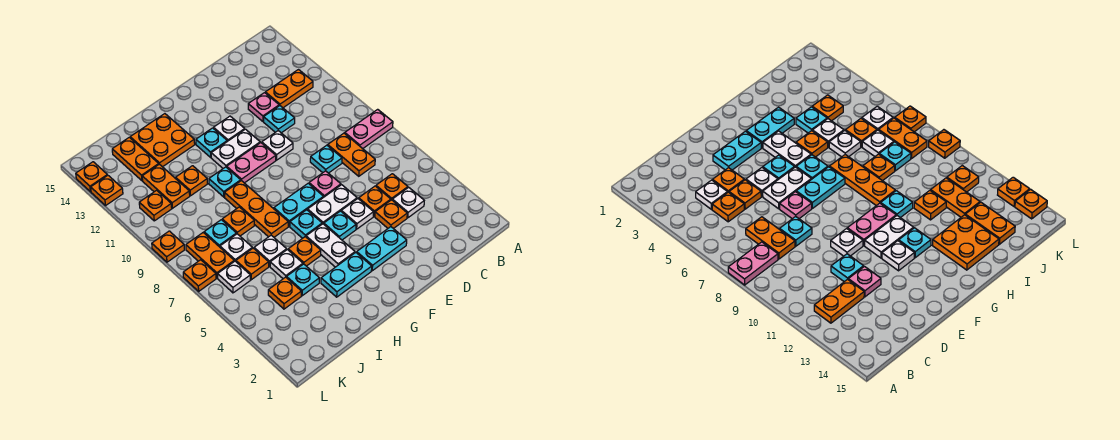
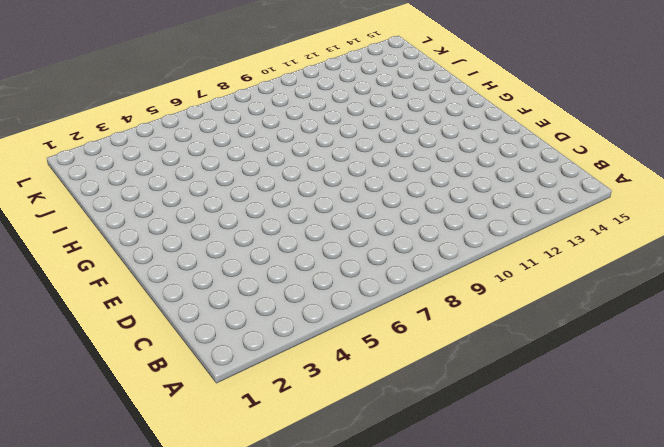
none -> pink plate A8:B8 level 1
none -> orange plate B12:C12 level 1
none -> white plate C4 level 1
none -> orange plate C5 level 1

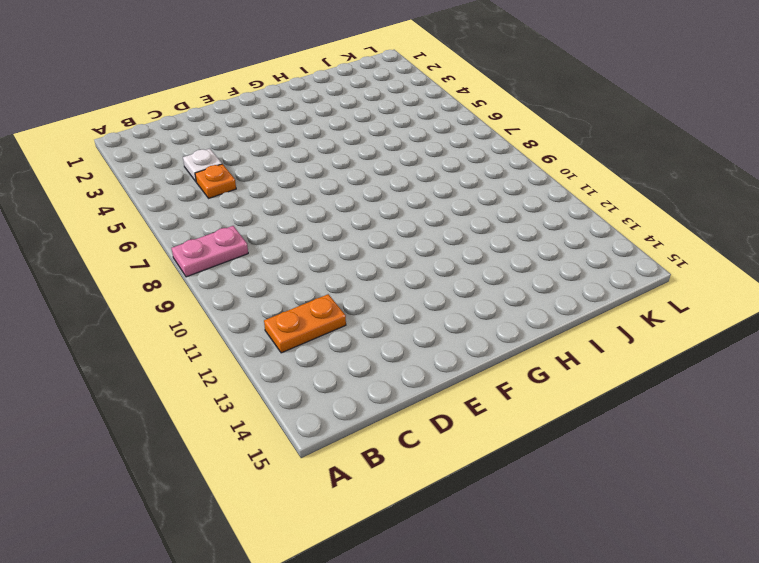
none -> orange plate C7:C8 level 1
none -> orange plate D4 level 1
none -> orange plate D5 level 1
none -> cyan plate D8 level 1

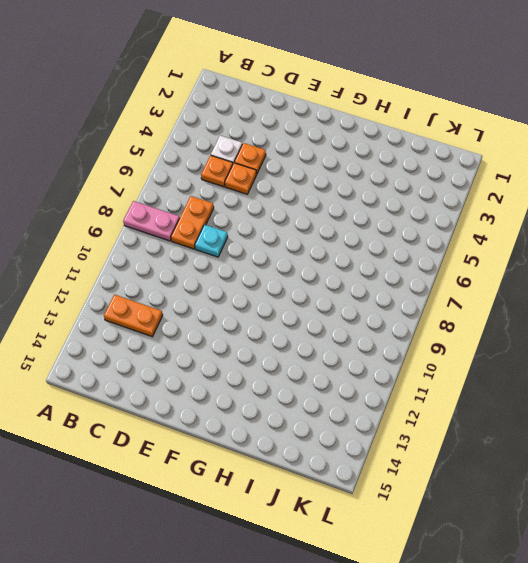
none -> cyan plate D11 level 1
none -> pink plate D12 level 1
none -> cyan plate E3:F3 level 1
none -> white plate E5 level 1

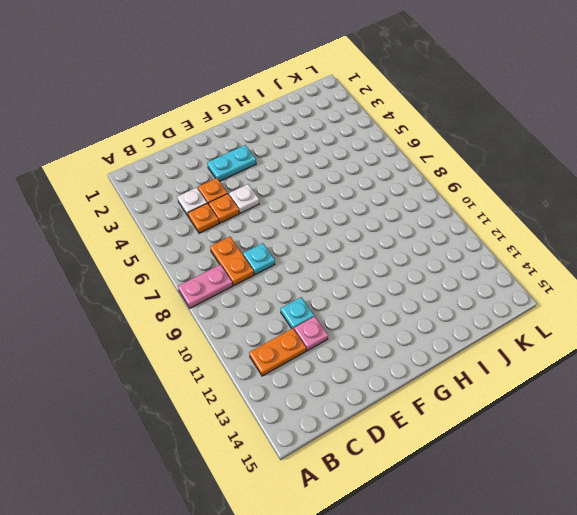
none -> white plate E6:F6 level 1
none -> pink plate E7 level 1
none -> white plate E10 level 1
none -> cyan plate F5 level 1

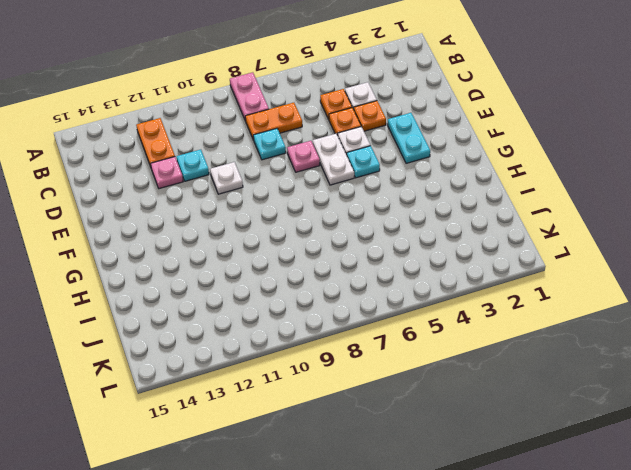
none -> cyan plate F7:G7 level 1
none -> pink plate F10:G10 level 1
none -> white plate F11:G11 level 1
none -> white plate F12 level 1

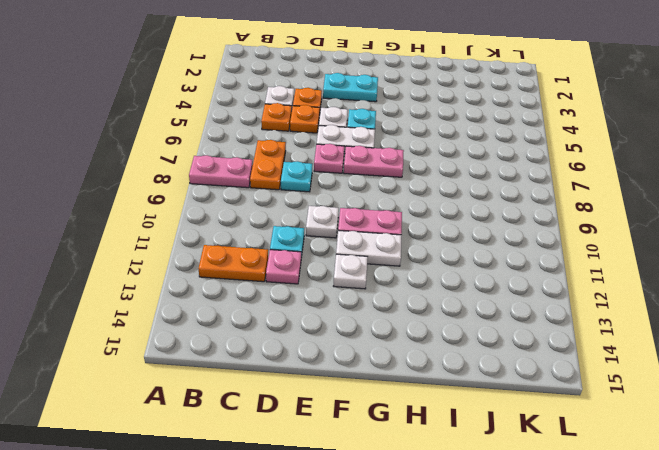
pink plate F7:G7 level 1 -> cyan plate F7:G7 level 1
none -> cyan plate G3:H3 level 1
none -> white plate G4:G5 level 1
none -> cyan plate G6 level 1
none -> cyan plate G12 level 1

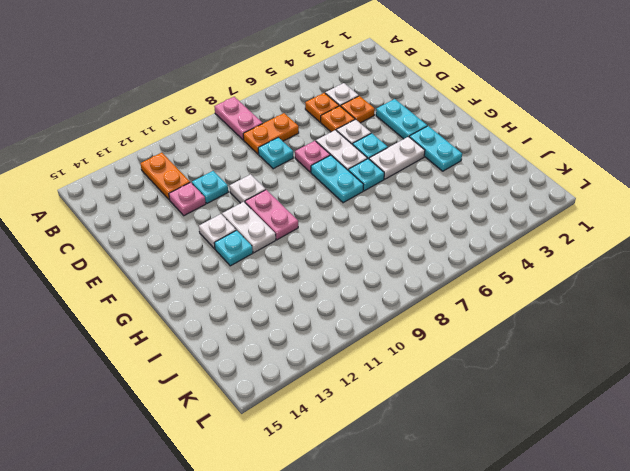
none -> orange plate H5 level 1
none -> orange plate H7:H9 level 1
none -> cyan plate H10 level 1
none -> orange plate H13:I14 level 1

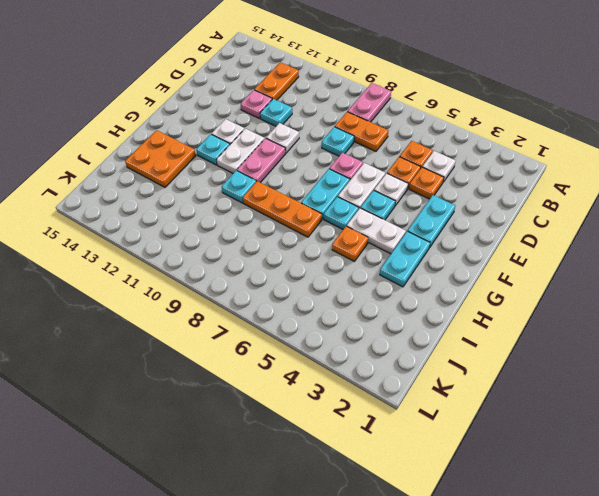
none -> cyan plate I4 level 1
none -> white plate I5 level 1
none -> white plate I6 level 1
none -> orange plate I8 level 1

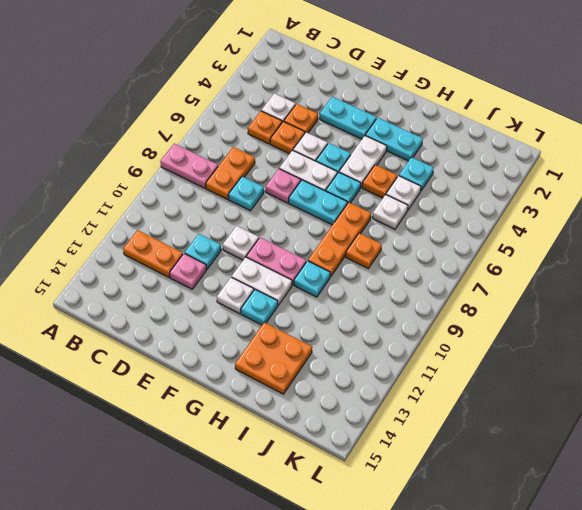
none -> orange plate I11 level 1
none -> orange plate J4 level 1
none -> orange plate J6 level 1
none -> white plate J7 level 1

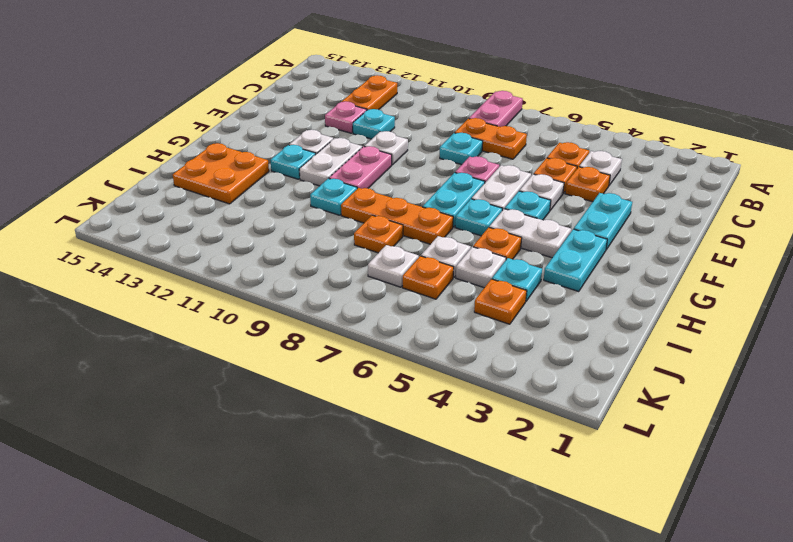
none -> orange plate I11 level 1
none -> cyan plate J8 level 1
none -> orange plate J11:J12 level 1
none -> orange plate J13:J14 level 1

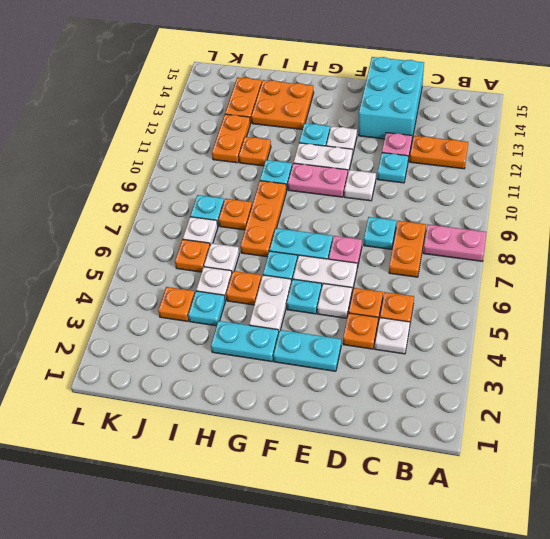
cyan brick D13:E15 level 1 -> none
none -> white plate K6 level 1
none -> orange plate K7:K8 level 1
none -> orange plate K11 level 1
none -> orange plate L7 level 1

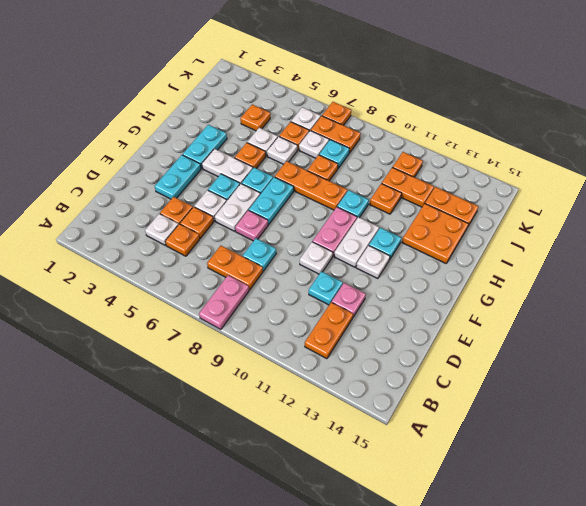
none -> cyan plate I4 level 1
none -> orange plate L9 level 1
none -> orange plate L13 level 1
none -> orange plate L14 level 1

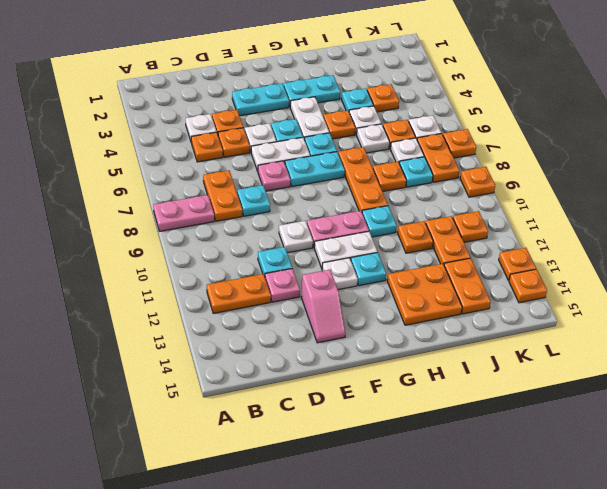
pink slope E13:E14 level 1 top 13 -> none

